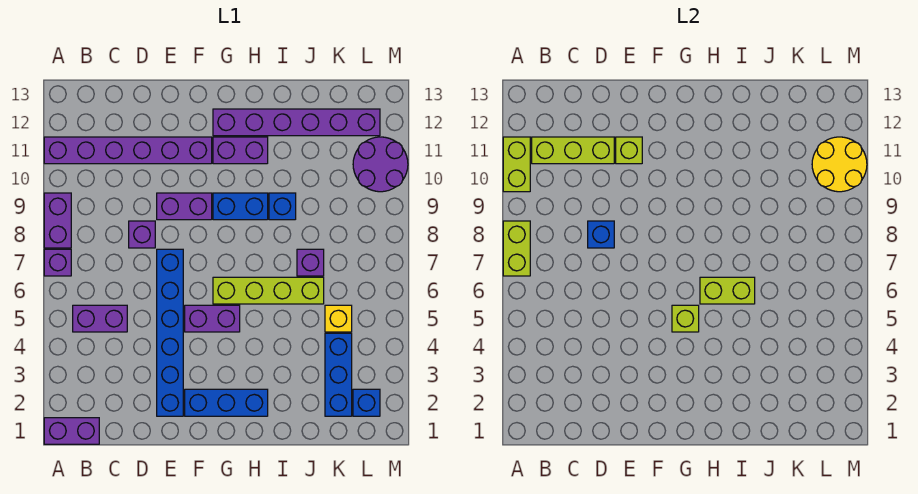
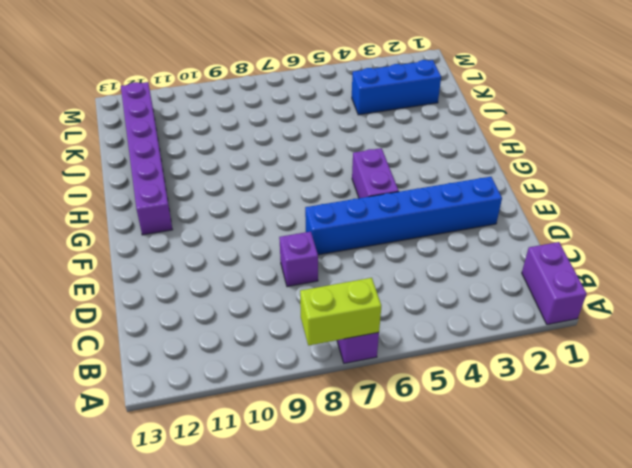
none -> purple brick A8:A9 level 1
none -> purple brick A11:F11 level 1
none -> purple brick B5:C5 level 1

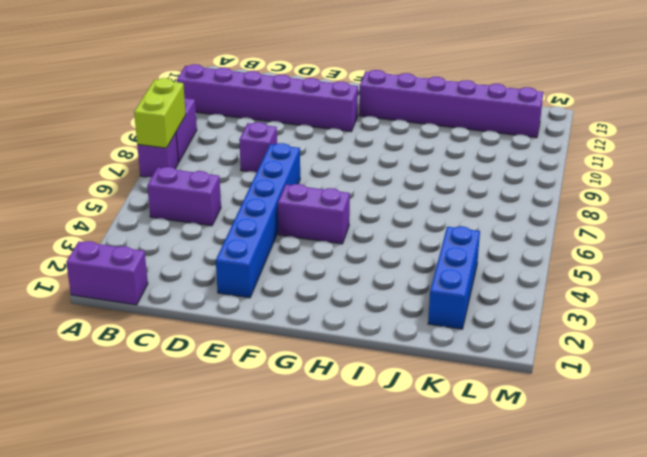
none -> purple brick E9:F9 level 1
none -> blue brick F2:H2 level 1
none -> lime brick G6:J6 level 1

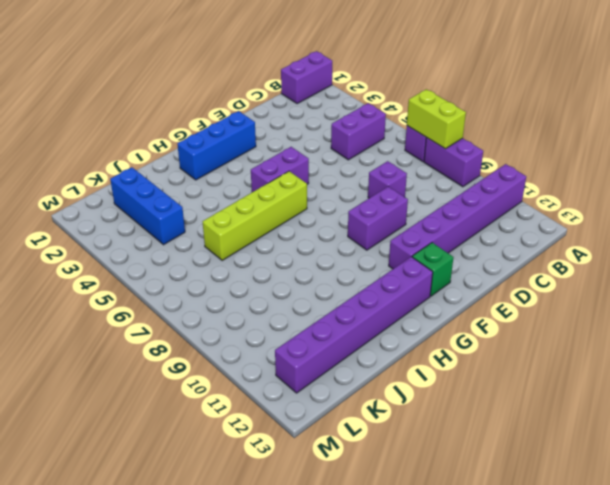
green brick F12 level 1 -> none
none -> blue brick E2:E7 level 1
none -> blue brick G9:H9 level 1
none -> purple brick G11:H11 level 1

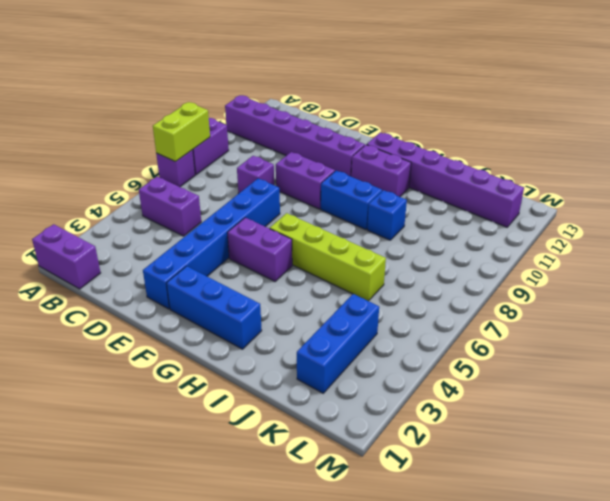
none -> purple brick J7 level 1
none -> yellow brick K5 level 1
none -> blue brick L2 level 1

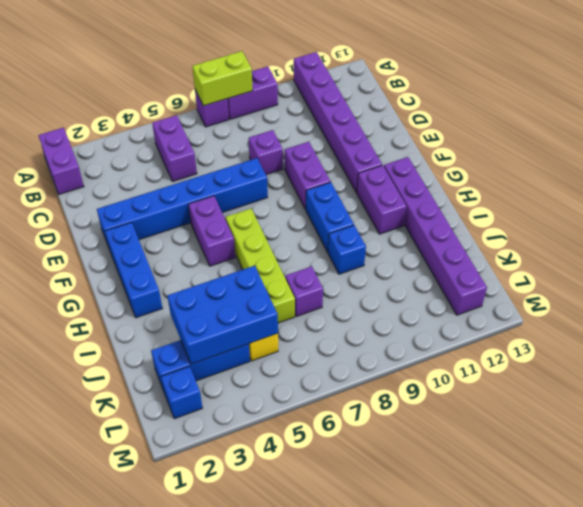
blue brick J3:K5 level 2 -> none
none -> purple round brick L10:M11 level 1
none -> lime brick A10:A11 level 2
none -> lime brick B11:D11 level 2

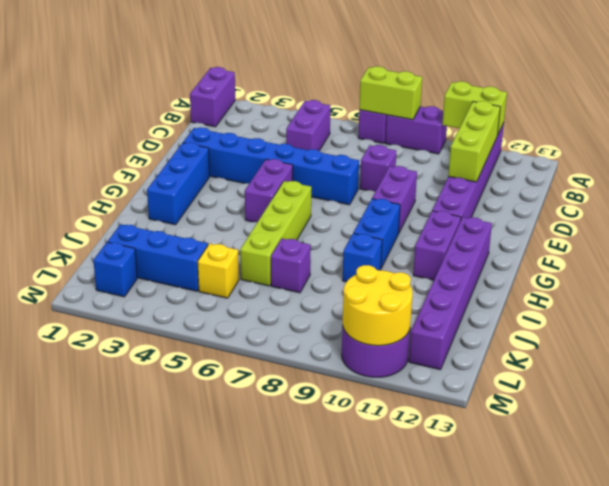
none -> blue brick D8 level 2
none -> lime brick E11 level 2
none -> lime brick G5 level 2

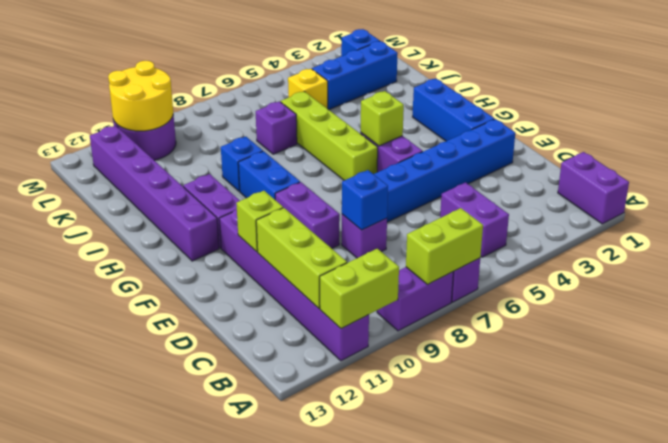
none -> lime brick H6:I6 level 2

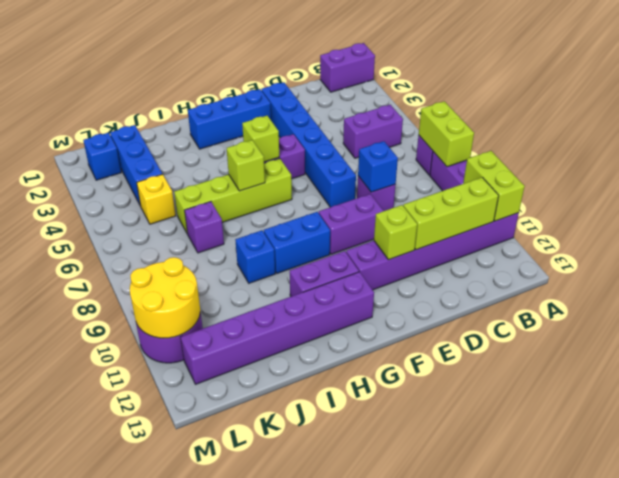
lime brick H6 level 2 -> lime brick H6:I6 level 2

